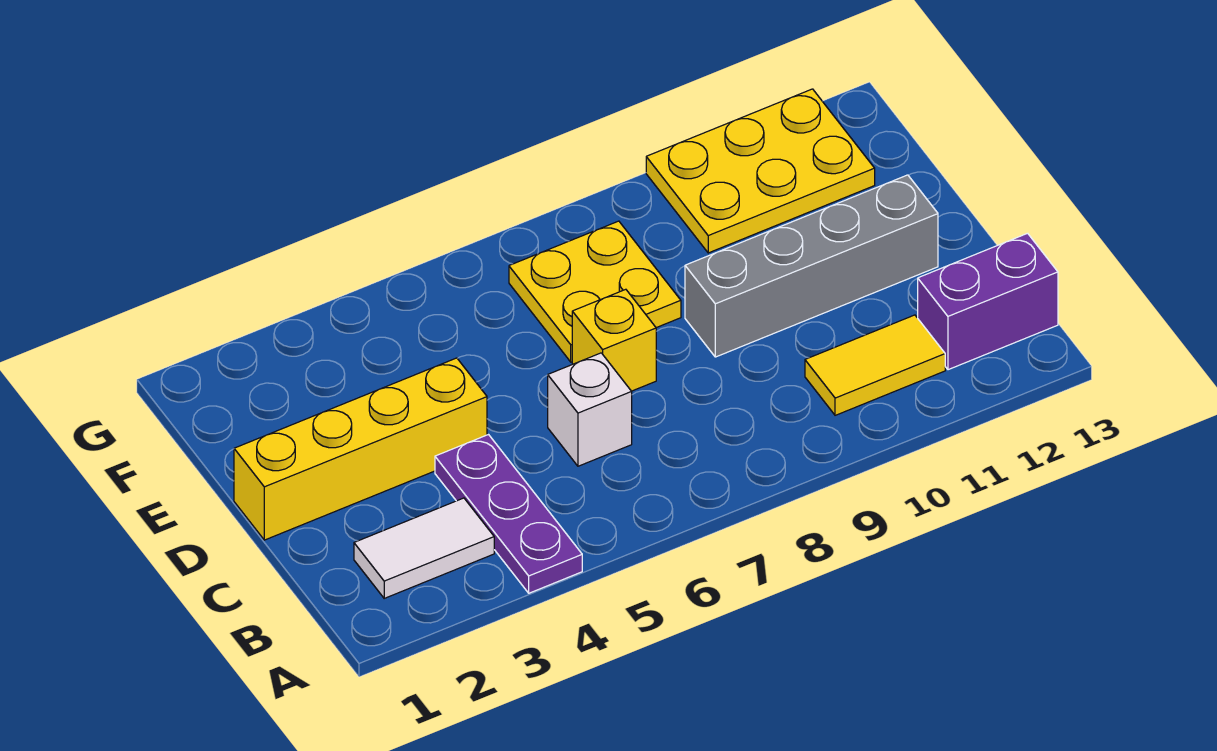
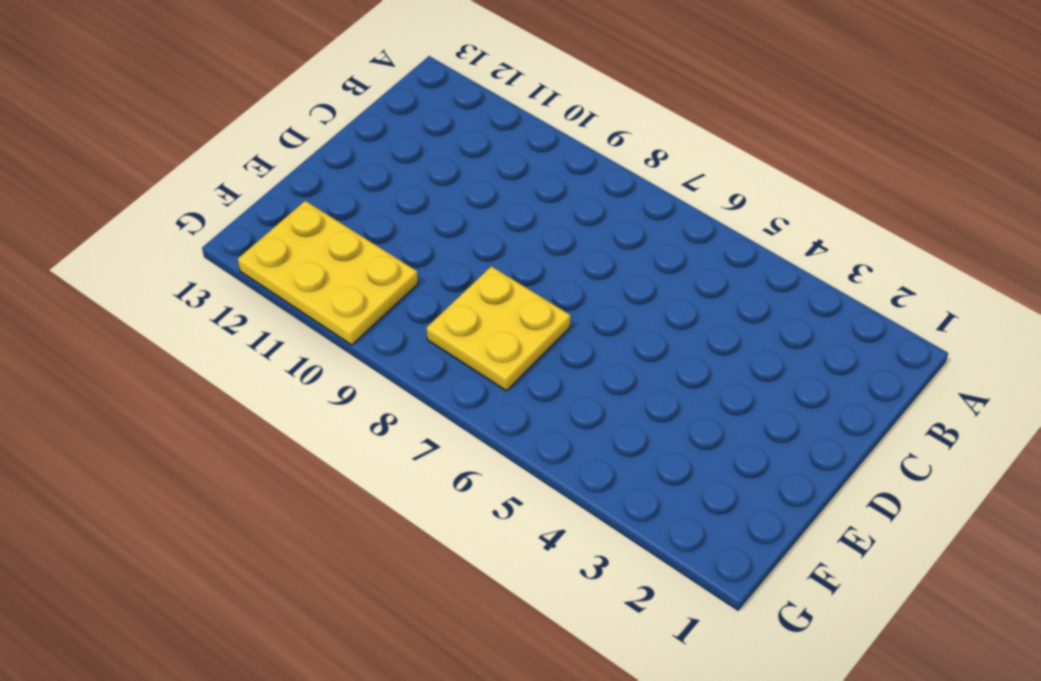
none -> purple plate A4:C4 level 1
none -> white tile B2:B3 level 1

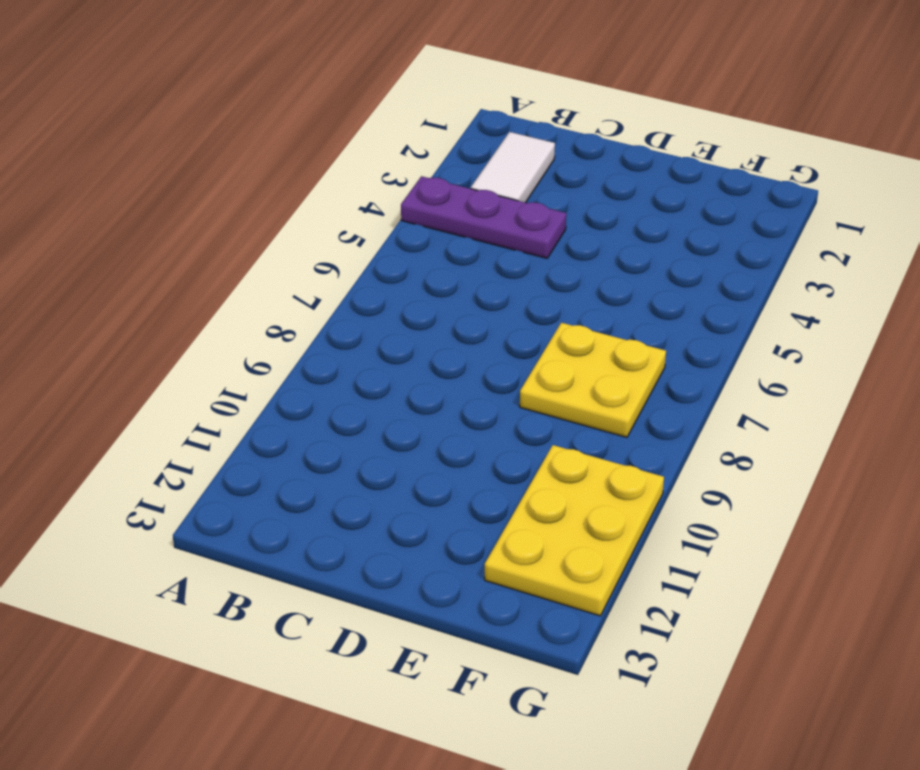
none -> yellow tile B10:B11 level 1
none -> purple brick B12:B13 level 1

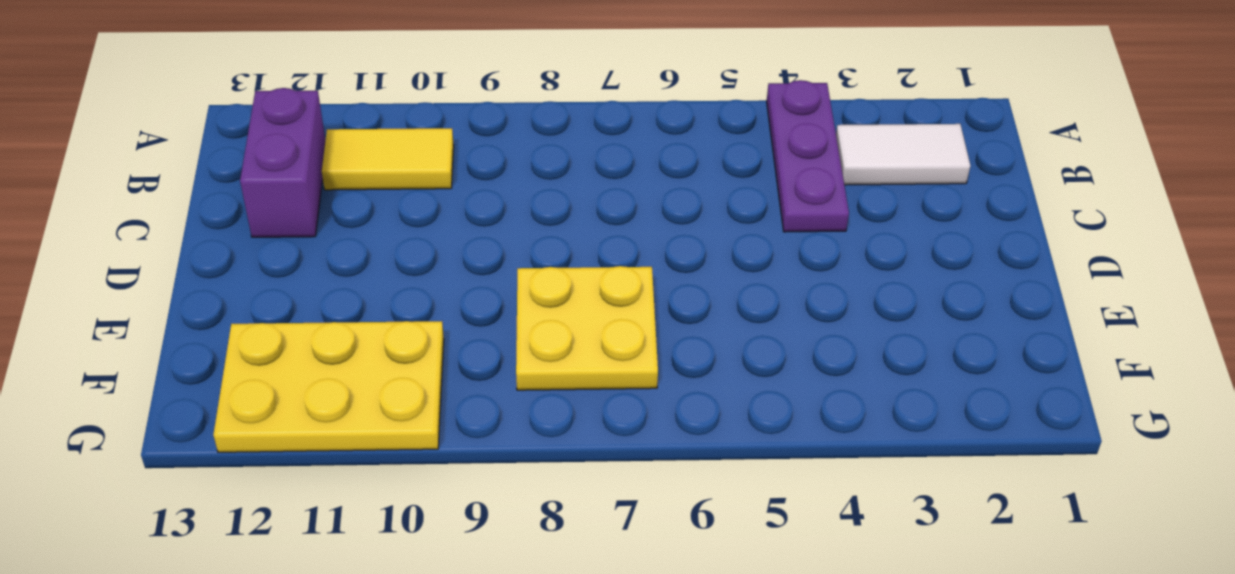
purple brick B12:C12 level 1 -> purple brick B12:B13 level 1
none -> white brick C6 level 1
none -> yellow brick D1:D4 level 1

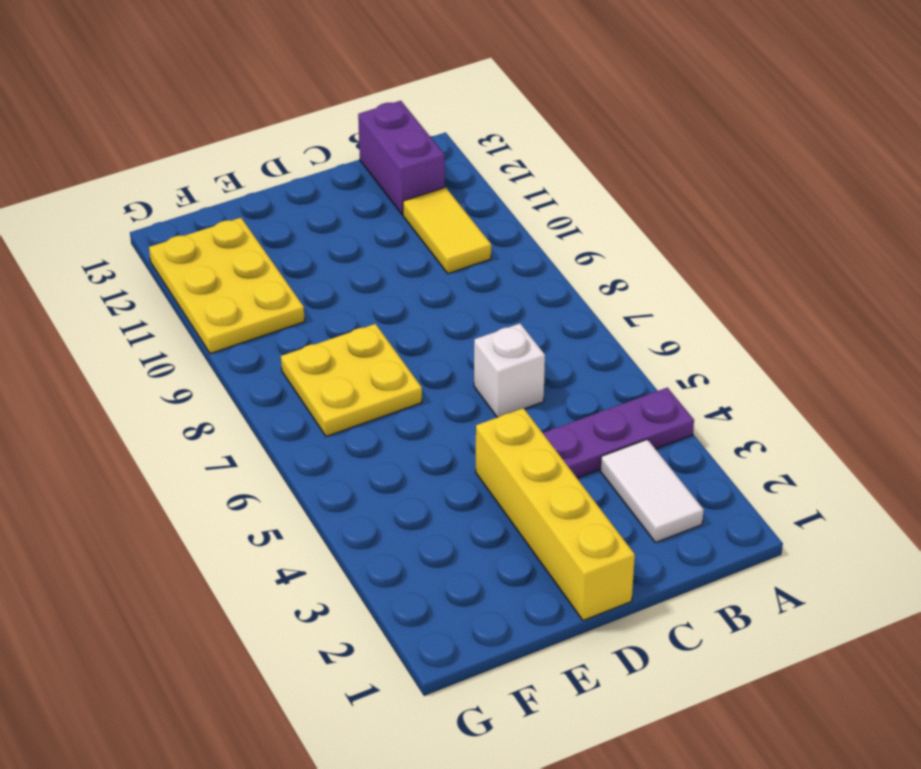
none -> yellow brick D7 level 1
none -> grey brick D9:D12 level 1

